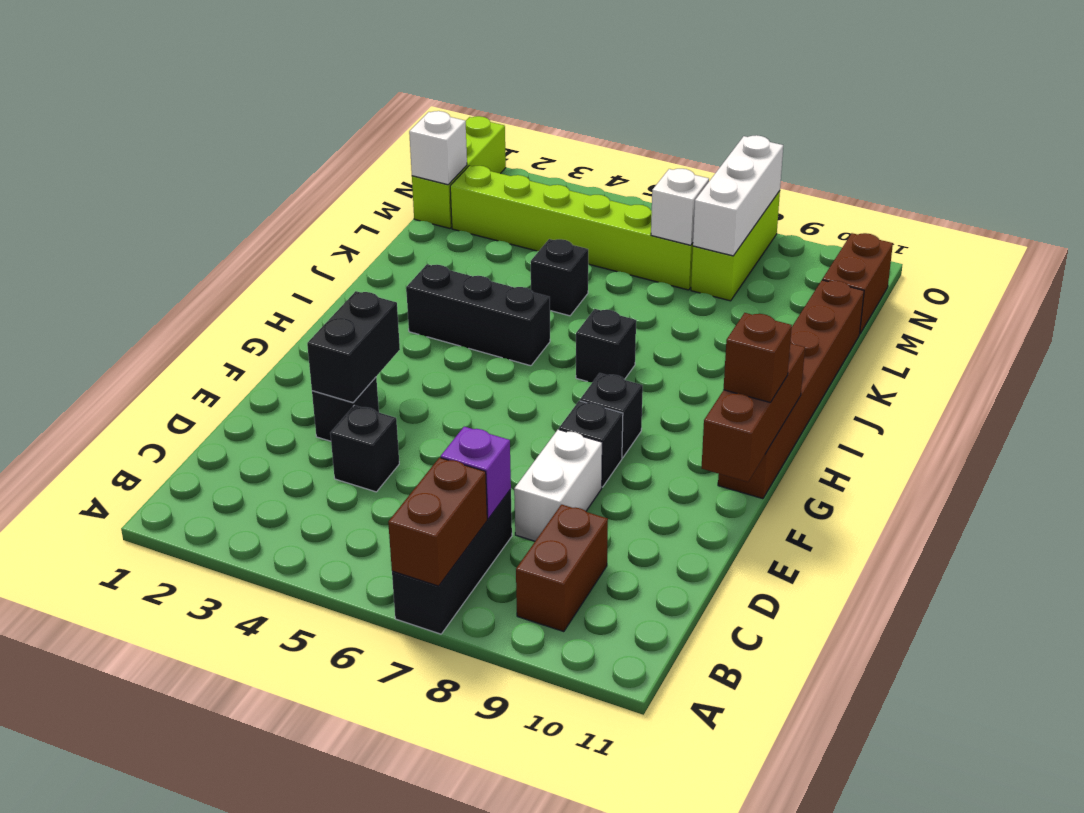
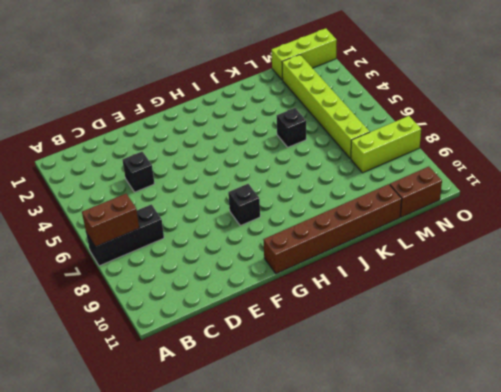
none -> brown brick B9:C9 level 1
none -> white brick D8:E8 level 1
none -> black brick E3 level 1

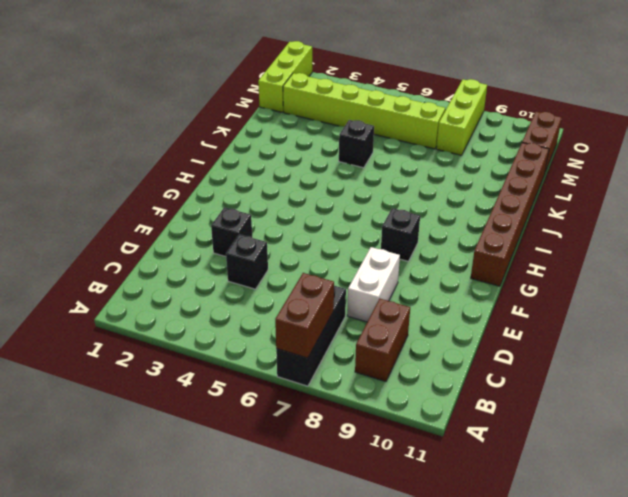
none -> black brick F8 level 1
none -> black brick I3:I5 level 1
none -> black brick I7 level 1

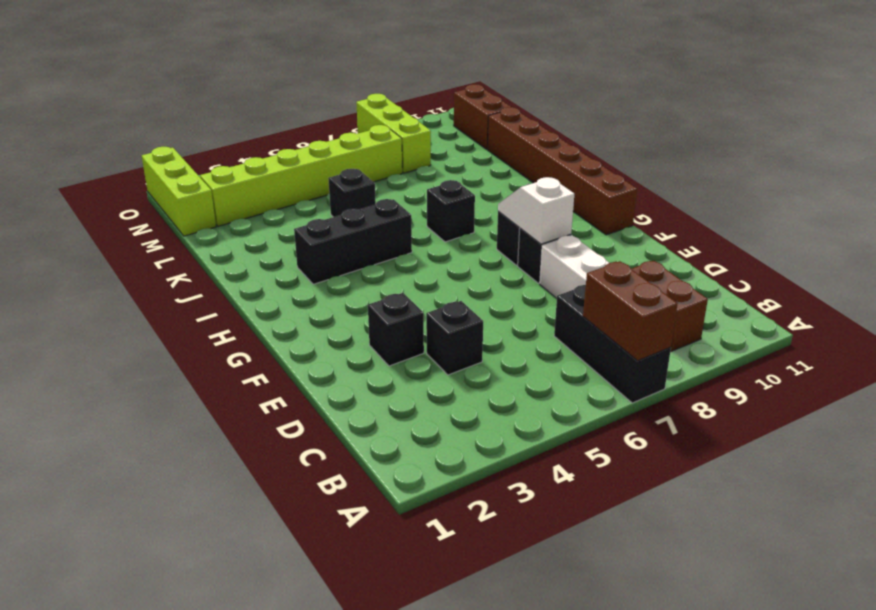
white slope F8:G8 level 2 top F -> none
none -> purple brick C7 level 2
none -> black brick E3:F3 level 2
none -> brown brick F11:H11 level 2

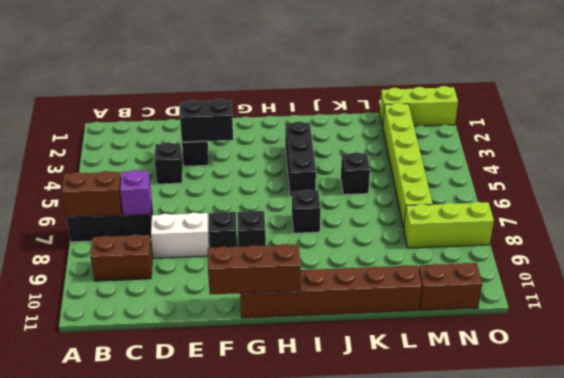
none -> white brick M1 level 2
none -> white brick M7 level 2
none -> white brick M8:O8 level 2

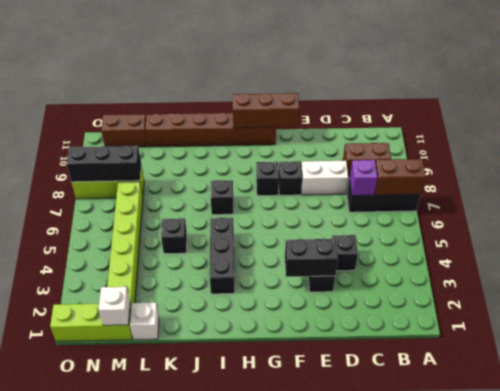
white brick L1 level 1 -> white brick M7 level 2
black brick M8:O8 level 2 -> white brick M8:O8 level 2
none -> brown brick G11 level 3

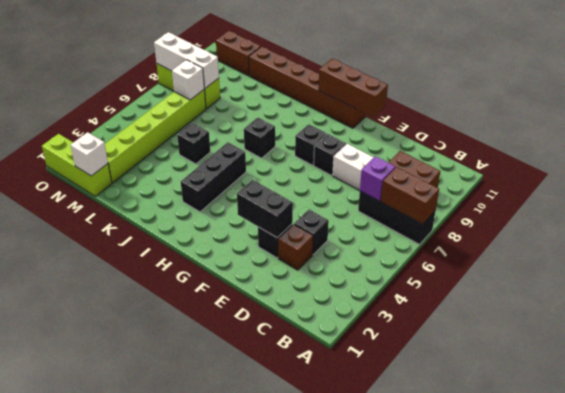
brown brick D3 level 1 -> brown brick G11 level 3

